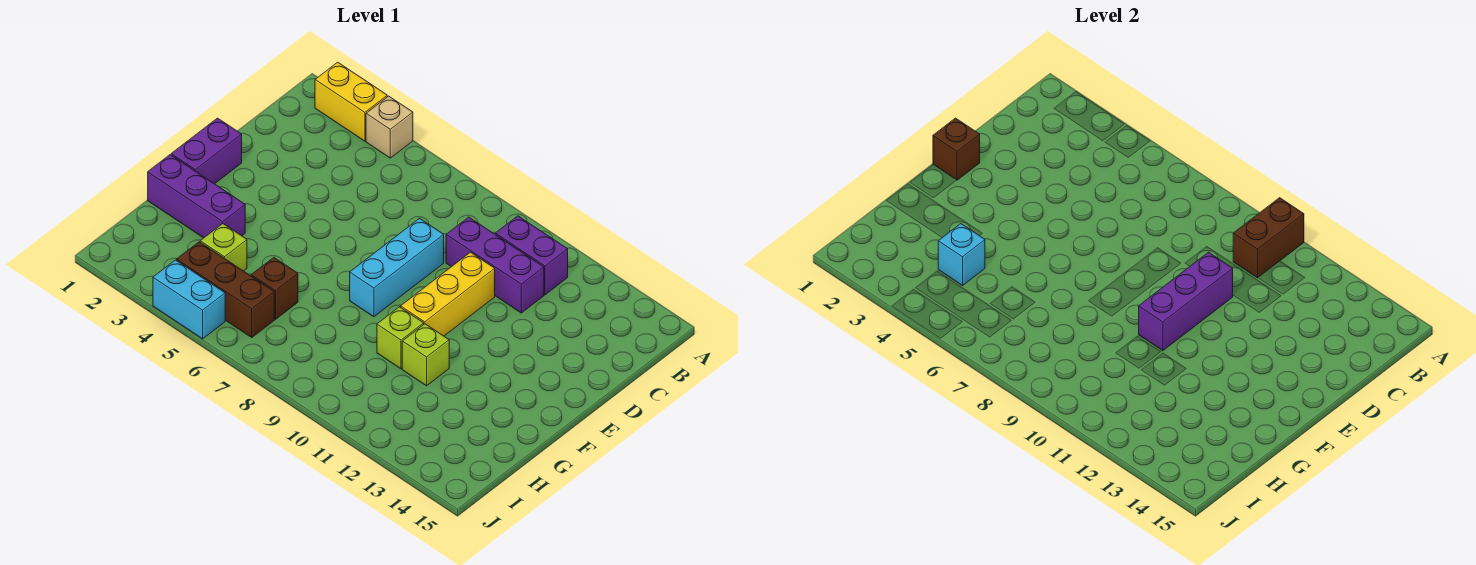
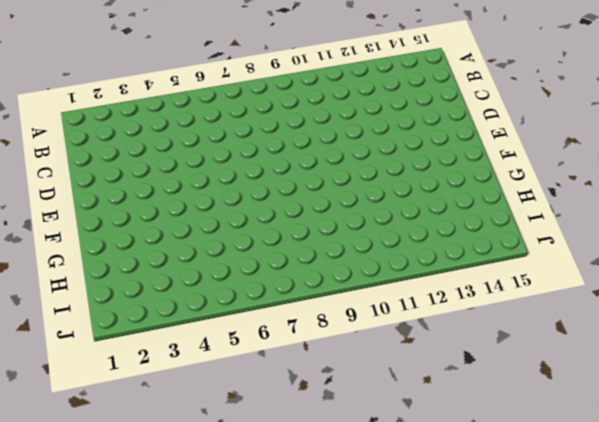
none -> yellow brick A2:A3 level 1
none -> tan brick A4 level 1
none -> purple brick B10:B11 level 1

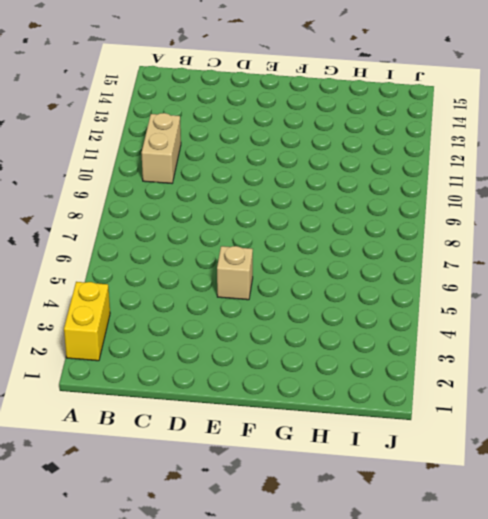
tan brick B10:B11 level 1 -> purple brick B10:B11 level 1
tan brick E5 level 1 -> tan brick A4 level 1
none -> purple brick C9:C11 level 1
none -> cyan brick D8:F8 level 1
none -> yellow brick D10:F10 level 1

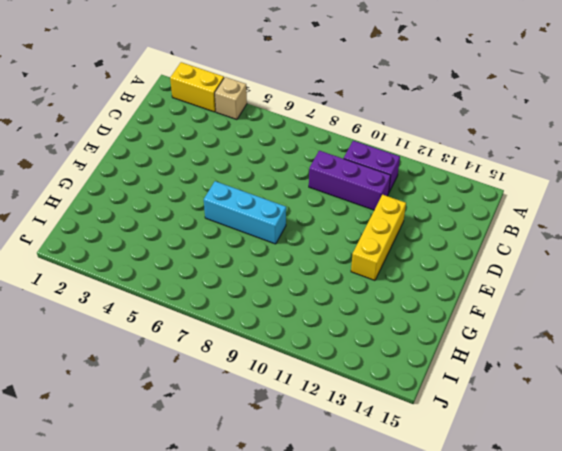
yellow brick D12:F12 level 1 -> yellow brick D10:F10 level 1
cyan brick F6:F8 level 1 -> cyan brick D8:F8 level 1
none -> purple brick E1:F1 level 1
none -> purple brick G1:G3 level 1
none -> lime brick G10 level 1

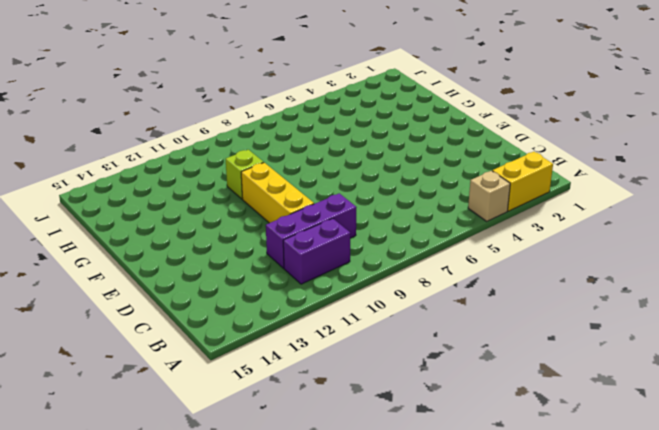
none -> cyan brick D8:F8 level 1
none -> purple brick E1:F1 level 1
none -> purple brick G1:G3 level 1

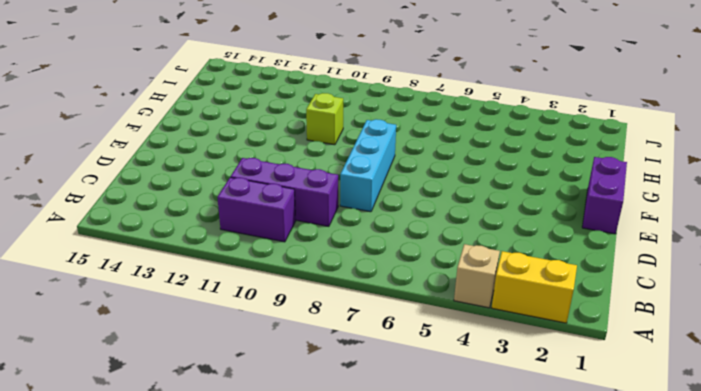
none -> yellow brick D10:F10 level 1
none -> purple brick G1:G3 level 1
none -> lime brick G11 level 1

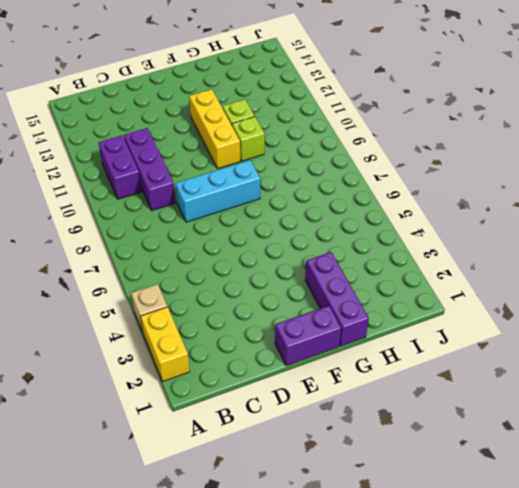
yellow brick F10:F12 level 1 -> yellow brick D10:F10 level 1
none -> lime brick H4 level 1
none -> brown brick H6 level 1
none -> brown brick I4:I6 level 1

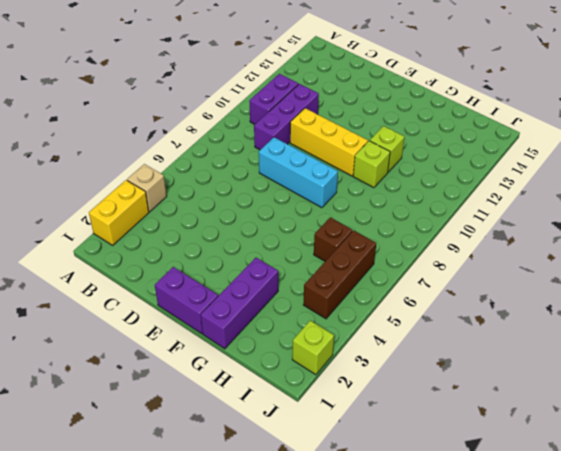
lime brick J2 level 1 -> lime brick H4 level 1
none -> cyan brick J4:J5 level 1
none -> brown brick A10:B10 level 2
none -> purple brick D10:F10 level 2

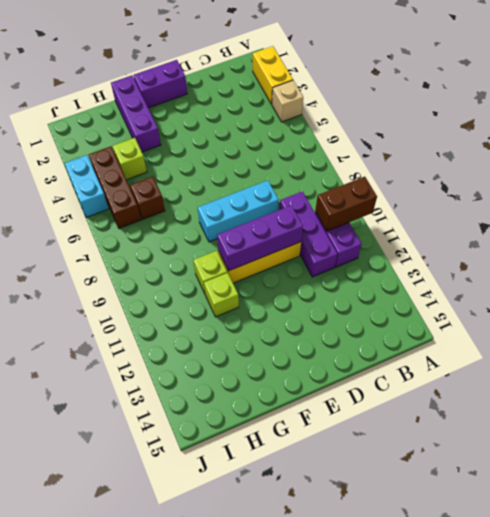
none -> brown brick E1 level 2
none -> cyan brick H4 level 2

